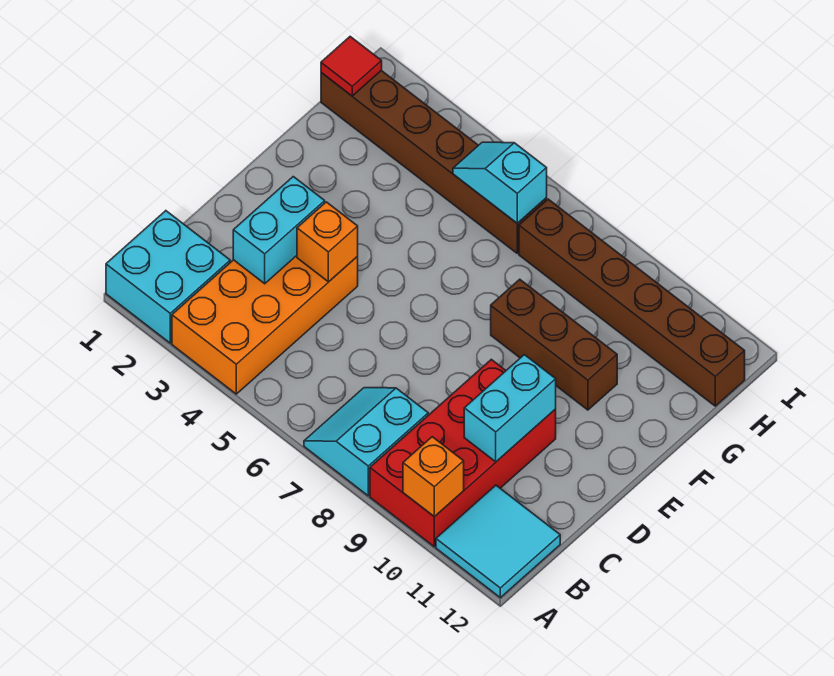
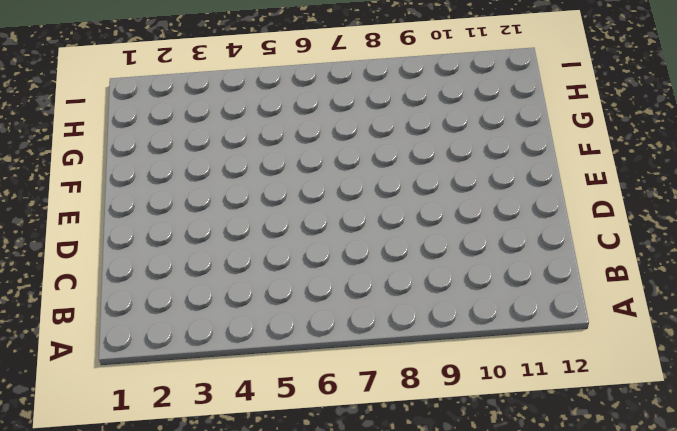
none -> cyan brick A1:B2 level 1
none -> orange brick A3:D4 level 1
none -> cyan slope A7:B8 level 1 top 8

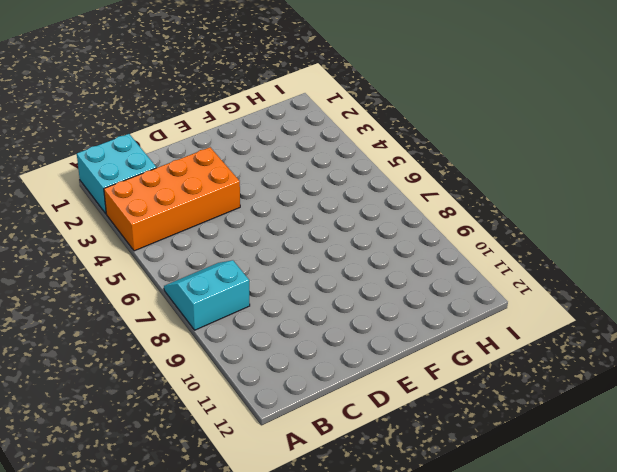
none -> red brick A9:D10 level 1
none -> cyan tile A11:B12 level 1
none -> brown brick F8:F10 level 1

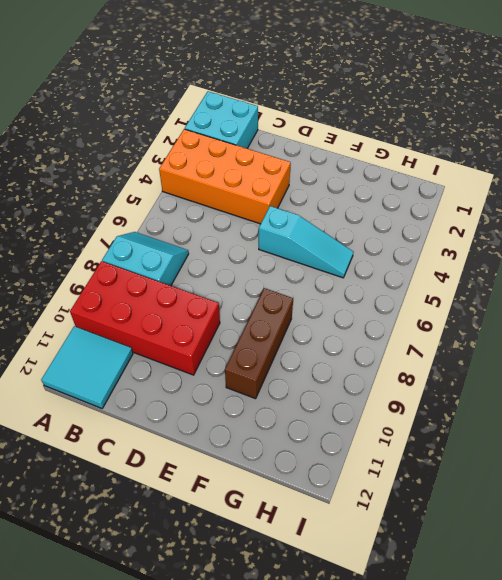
cyan slope E5:G5 level 1 top E -> none
none -> brown brick H1:H6 level 1
none -> brown brick H7:H12 level 1
none -> orange brick A10 level 2

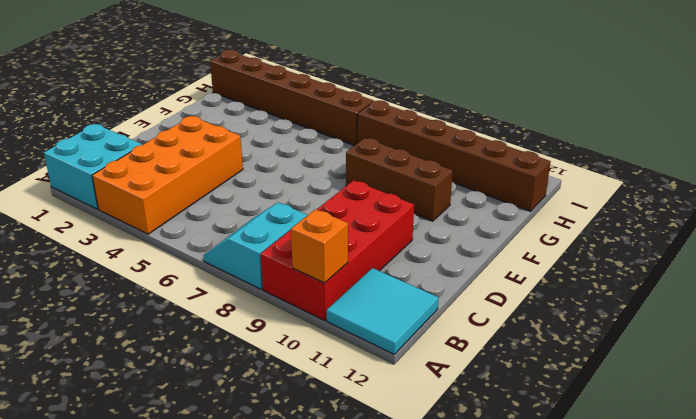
none -> cyan brick C3:D3 level 2
none -> cyan brick C10:D10 level 2
none -> orange brick D4 level 2

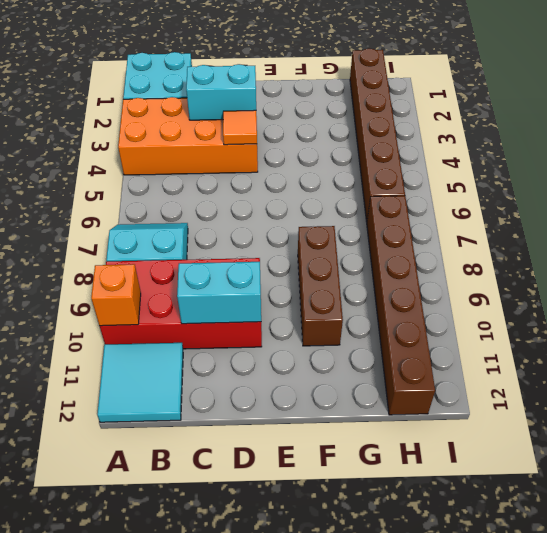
orange tile D4 level 2 -> orange brick D4 level 2
none -> red tile H1 level 2
none -> cyan slope H5:H6 level 2 top 6

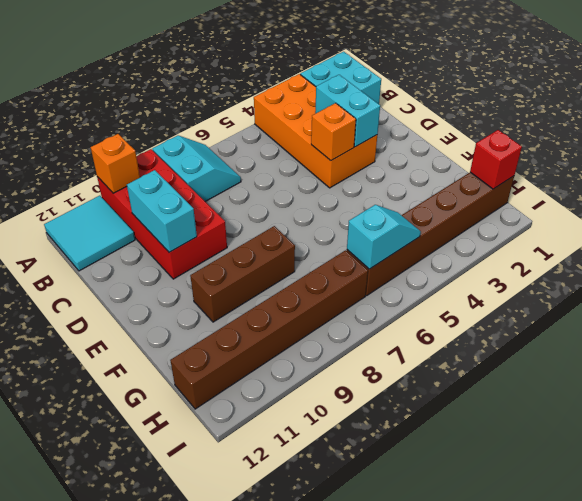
red brick H1 level 2 -> red tile H1 level 2

